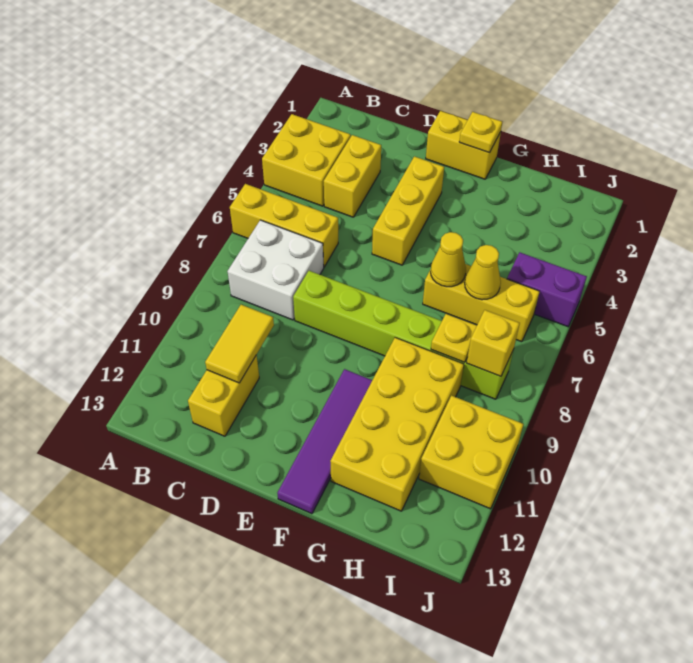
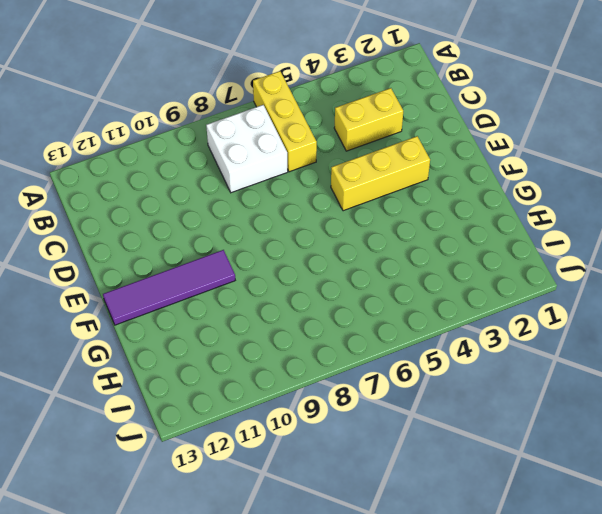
none -> yellow brick A3:B4 level 1
none -> yellow brick C11:C12 level 1
none -> lime brick D8:I8 level 1

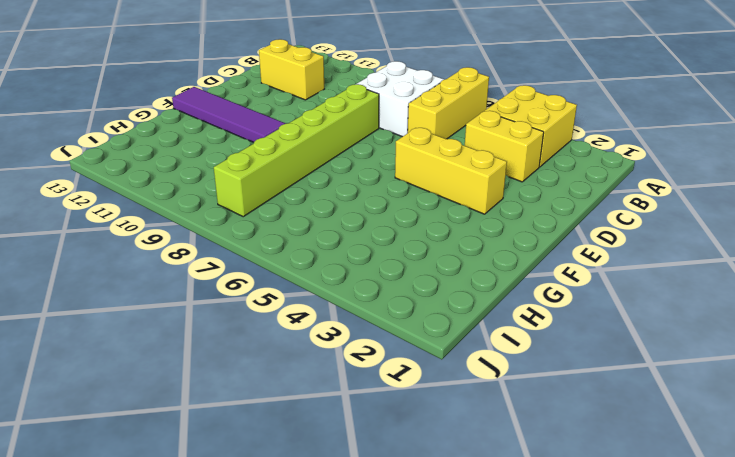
none -> yellow brick E1:F1 level 1
none -> yellow brick G6:I6 level 1
none -> yellow brick G9:H12 level 1

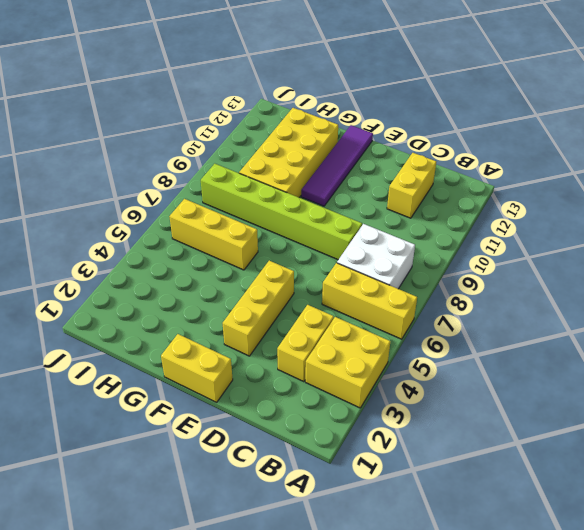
none -> purple brick I5:J5 level 1
none -> yellow brick I10:J11 level 1
none -> yellow tile C10:C11 level 2

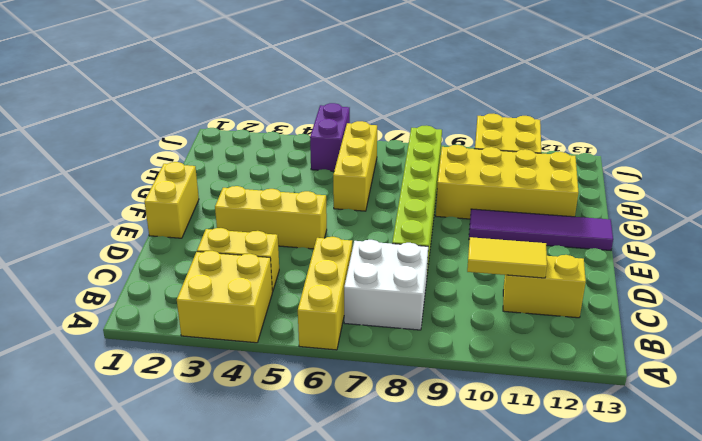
none -> yellow plate F1 level 2
none -> yellow cone G6 level 2
none -> yellow cone H6 level 2

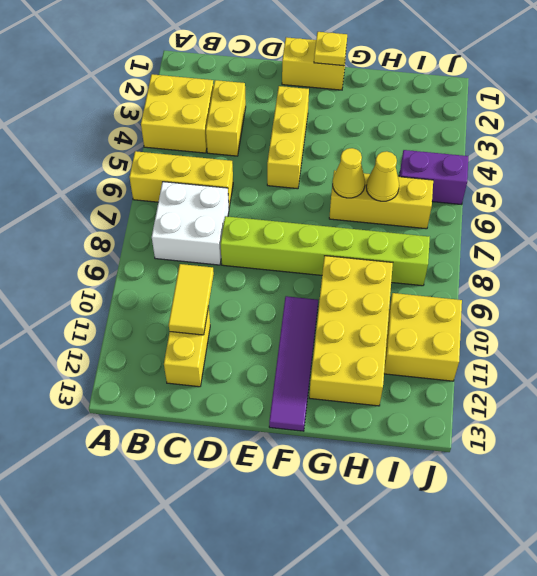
none -> yellow plate H8 level 2
none -> yellow brick I8 level 2

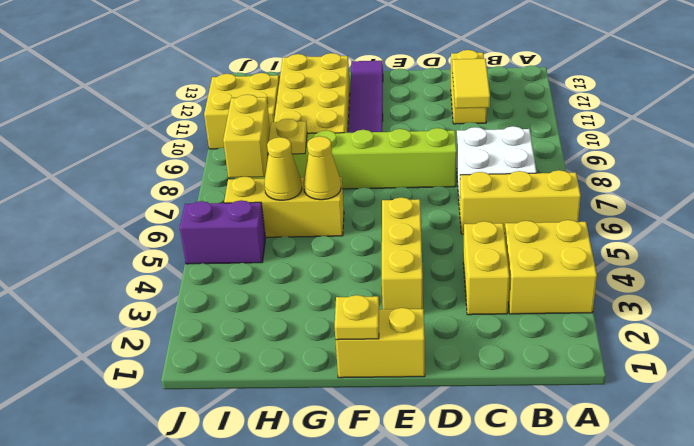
yellow brick I7:I8 level 2 -> yellow brick I8 level 2

